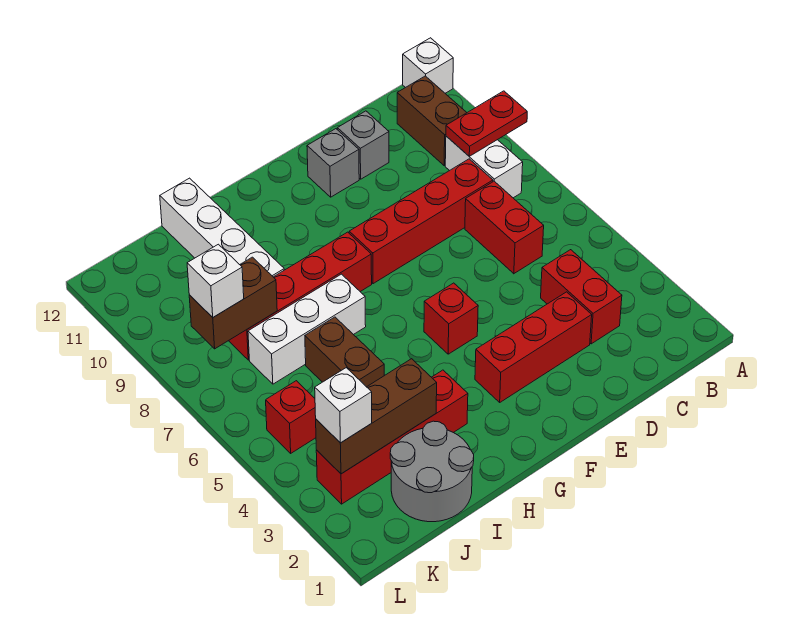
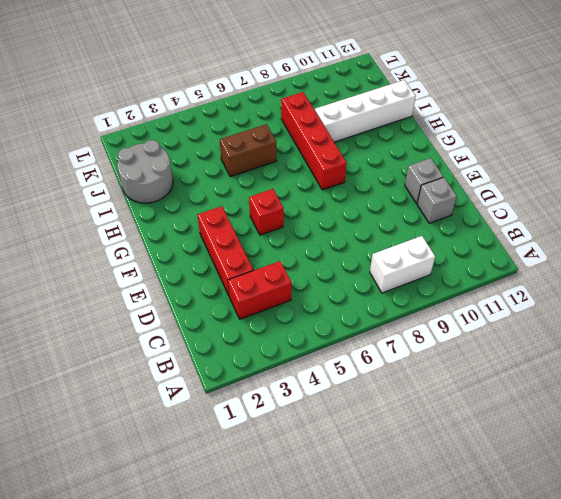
none -> white brick A12 level 1
none -> brown brick B10:B11 level 1
none -> red brick C6:C7 level 1

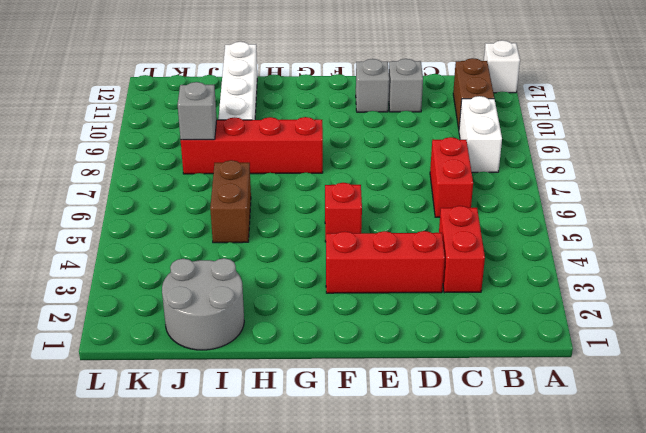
grey brick J8 level 2 -> brown brick J8:K8 level 2
none -> red brick C8:F8 level 1
none -> red brick H3:K3 level 1
none -> white brick H7:J7 level 1

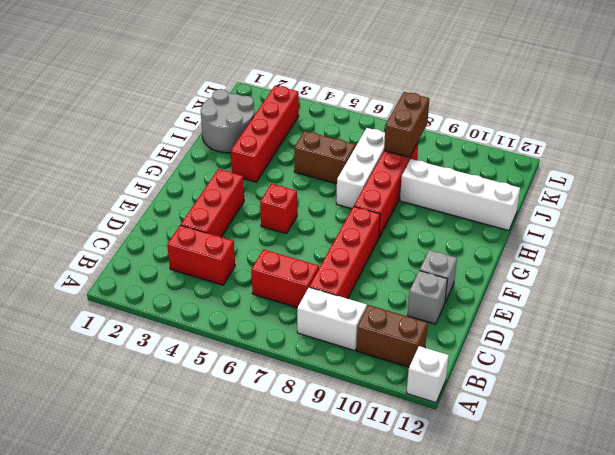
none -> red brick K5 level 1
none -> red plate A9:B9 level 2
none -> brown brick I3:K3 level 2

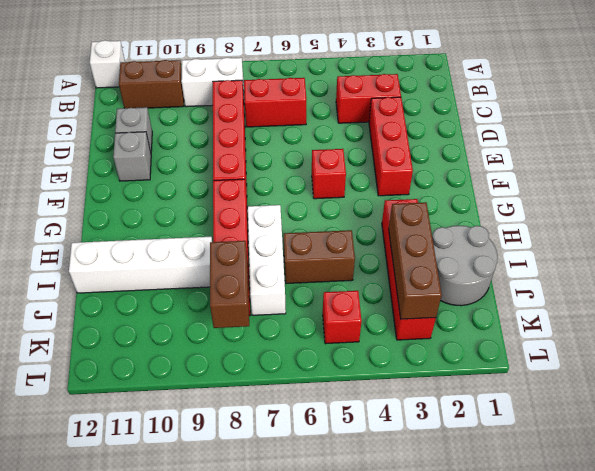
none -> red plate A9:B9 level 2
none -> white brick K3 level 3
none -> white brick K8 level 3

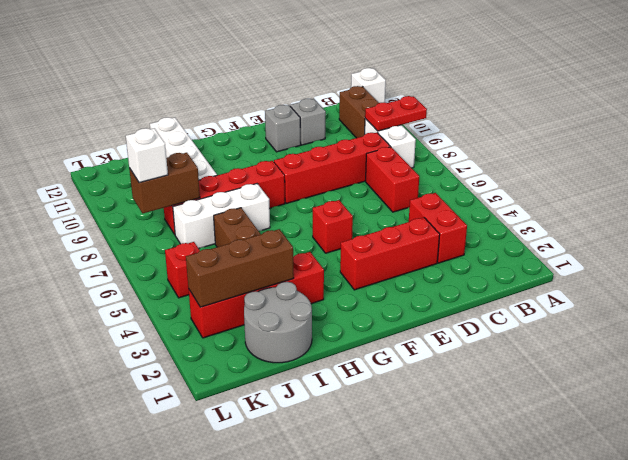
none -> white brick K3 level 3

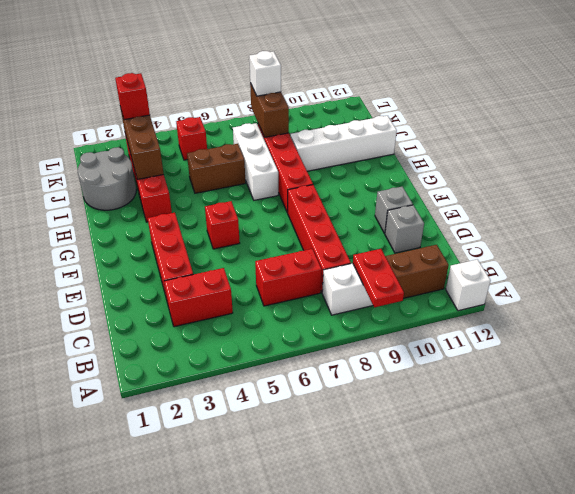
red brick K3 level 3 -> white brick K3 level 3

